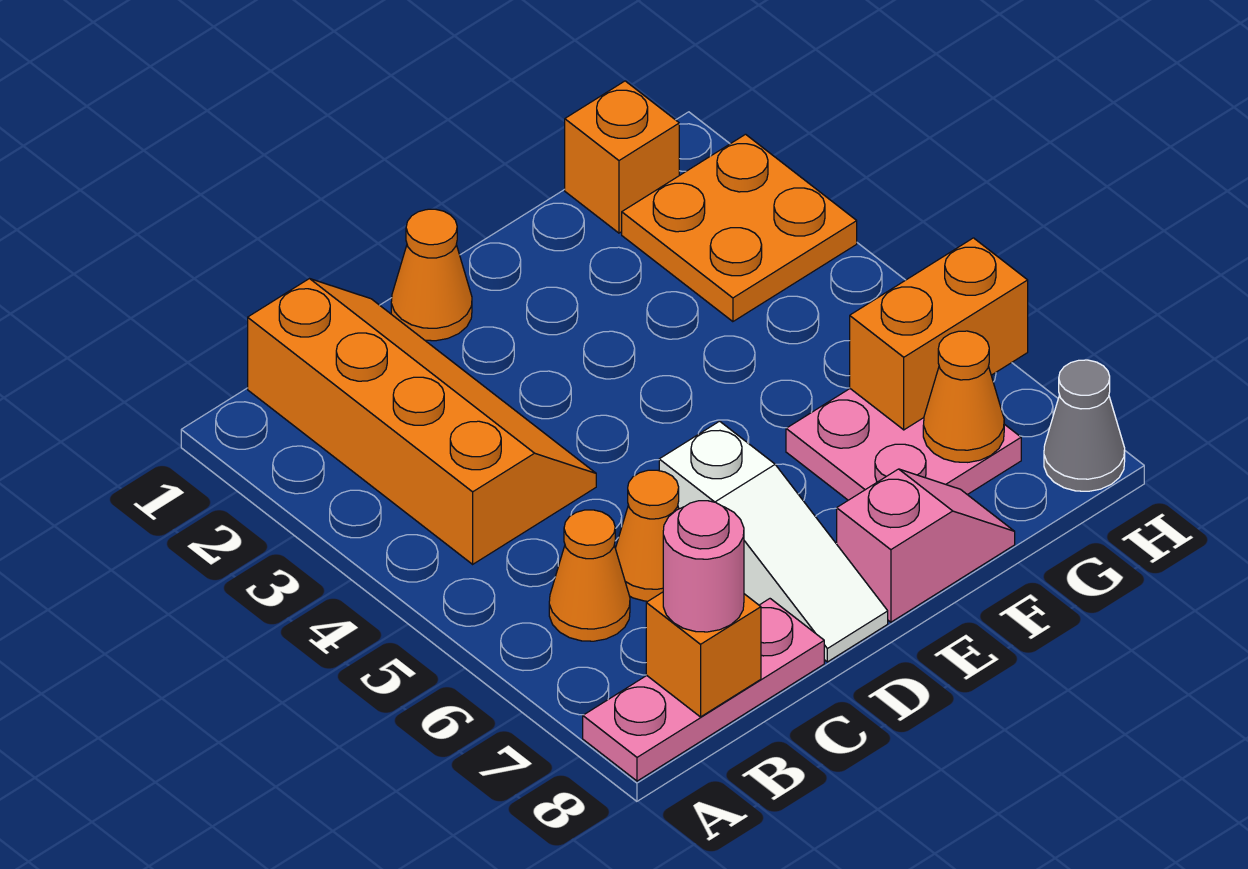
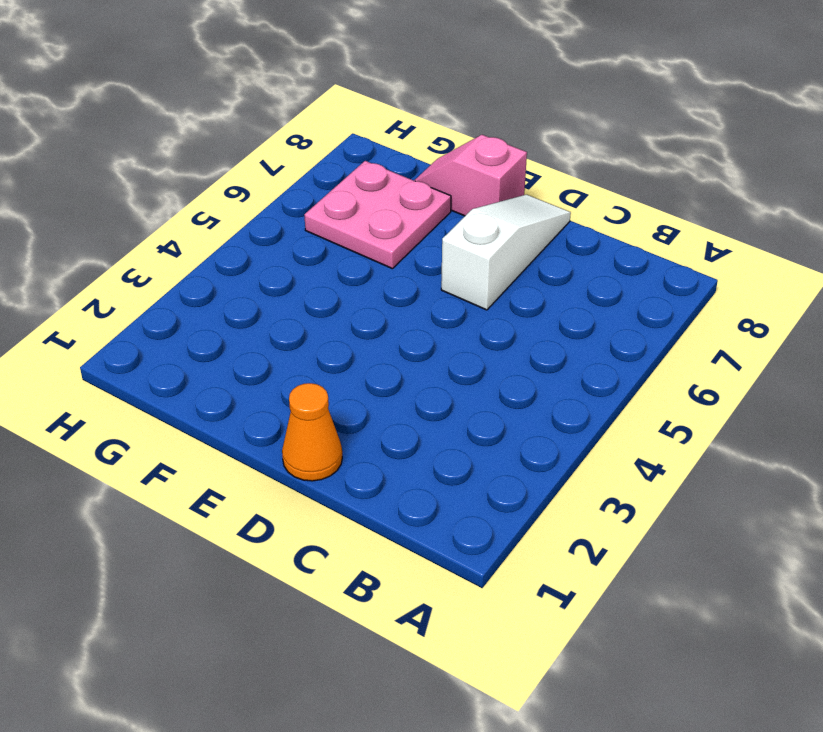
none -> pink plate A8:C8 level 1
none -> orange slope B1:C4 level 1 top B
none -> orange cone B6 level 1

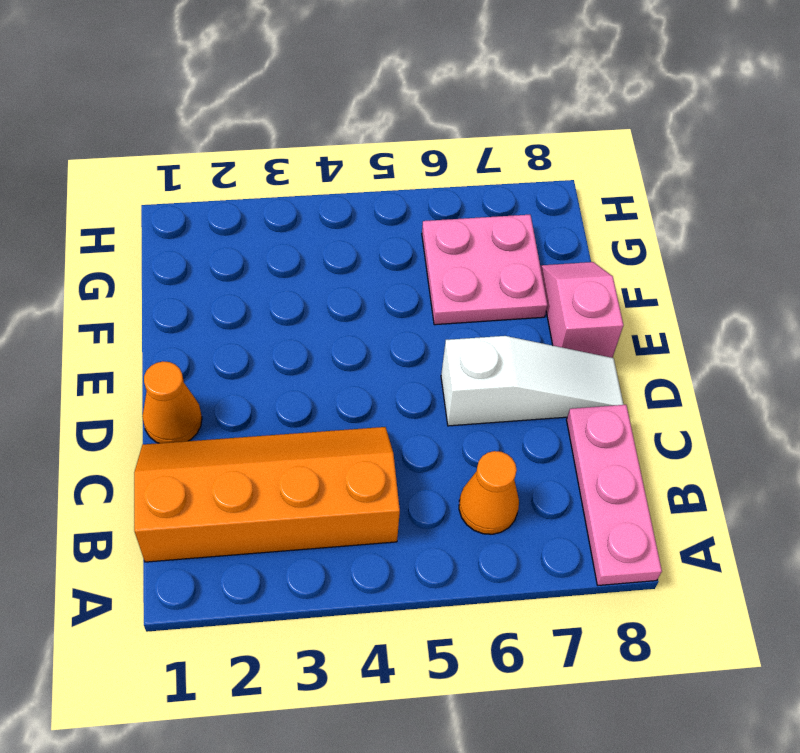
none -> orange cone C6 level 1
none -> orange brick G1 level 1
none -> orange plate G2:H3 level 1

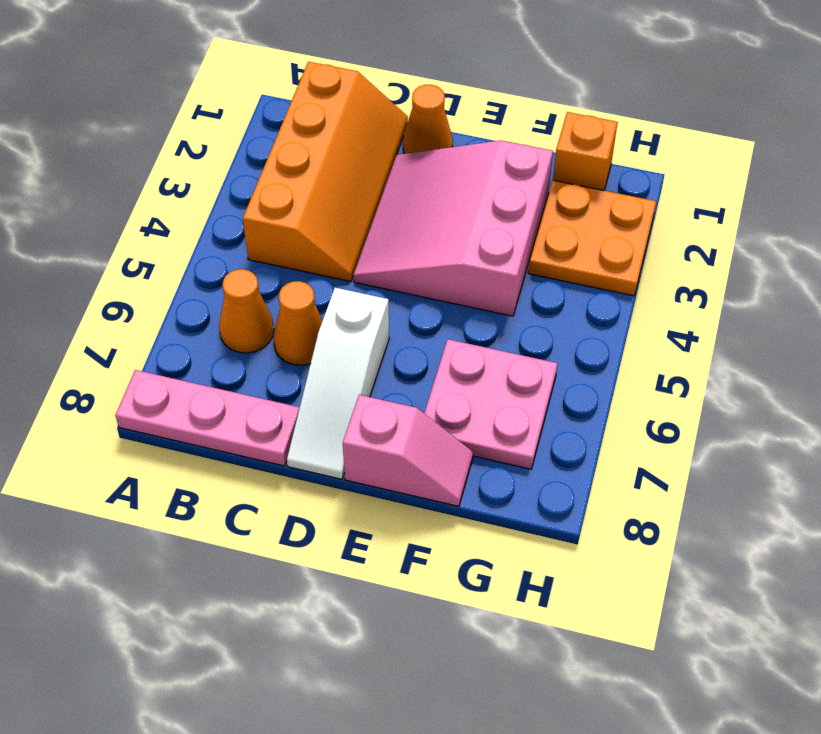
pink slope D2:F4 level 1 top F -> none
none -> grey cone H8 level 1
none -> orange brick B8 level 2
none -> orange brick G6:H6 level 2

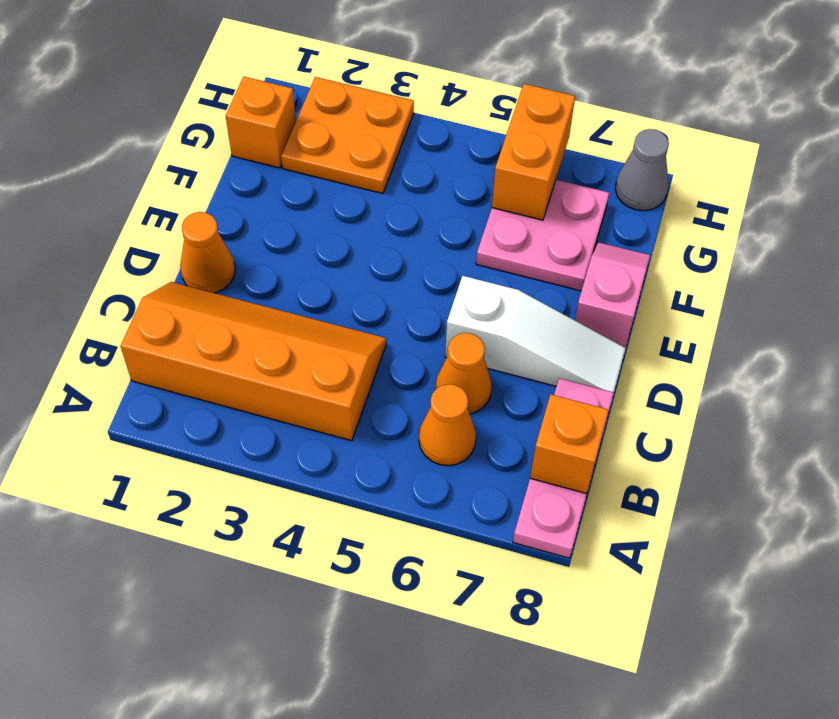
none -> orange cone G7 level 2
none -> pink round brick B8 level 3

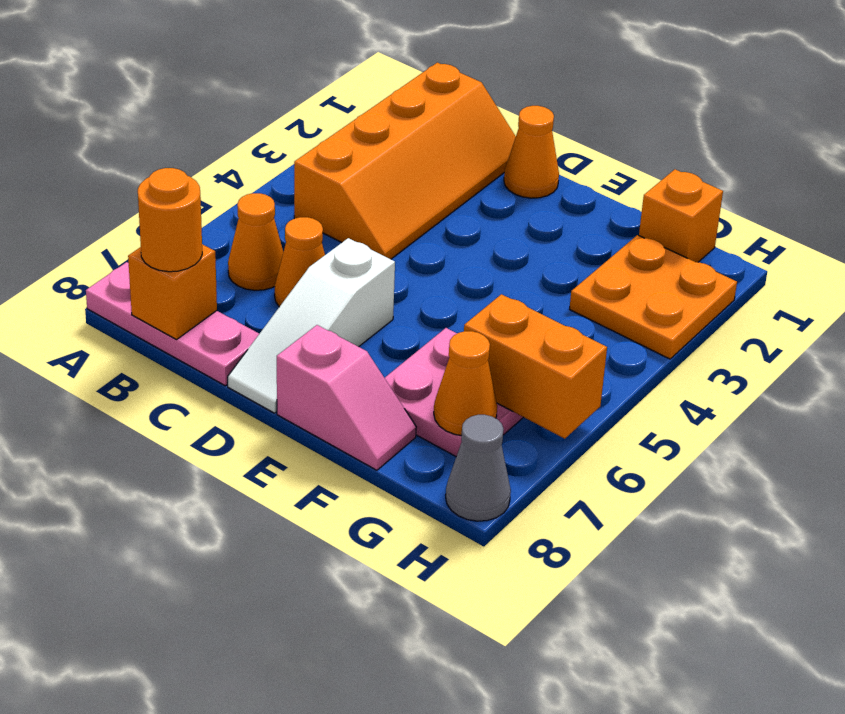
orange round brick B8 level 3 -> pink round brick B8 level 3

